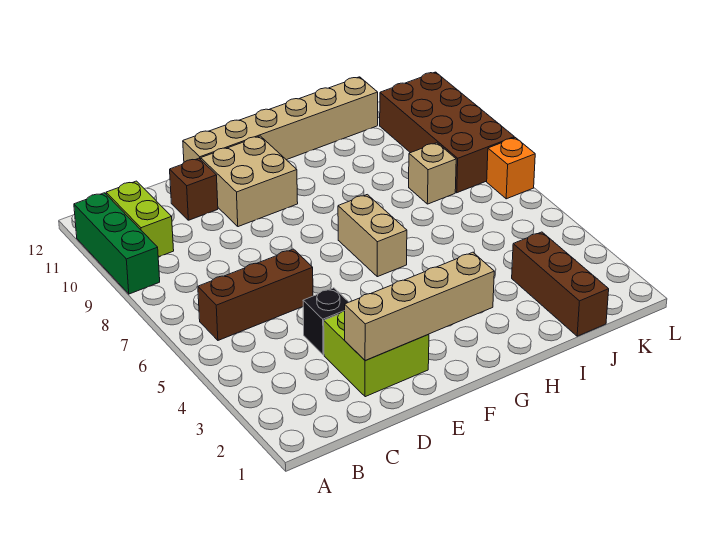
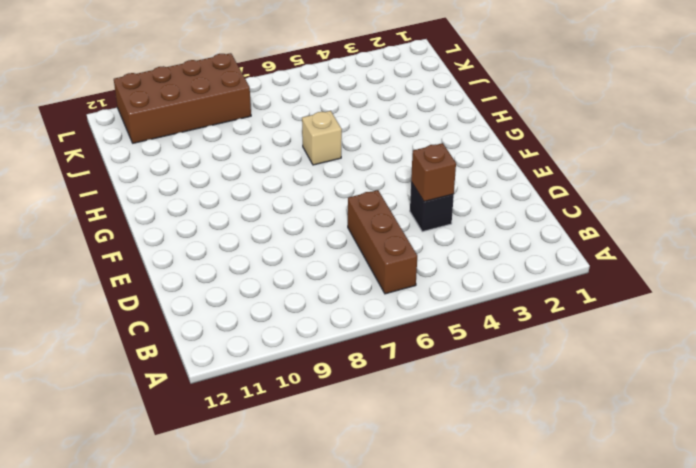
brown brick D4 level 2 -> brown brick D11 level 1
tan brick H6 level 1 -> tan brick J8 level 1
none -> green brick A9:A11 level 1
none -> lime brick B10:B11 level 1
none -> lime brick D2:E3 level 1

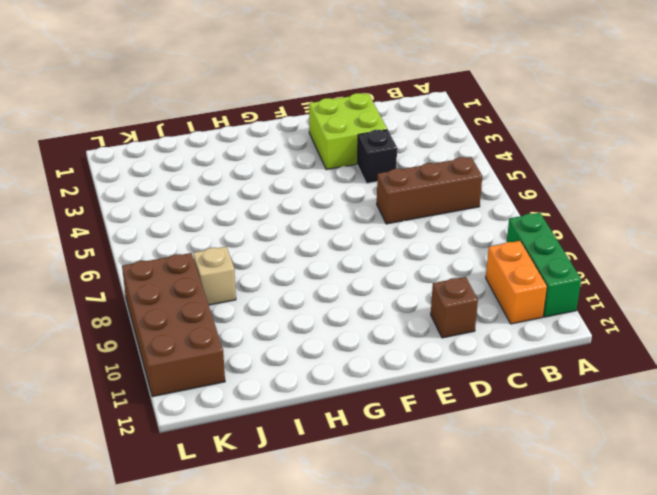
orange brick B10:B11 level 1 -> lime brick B10:B11 level 1
none -> tan brick E10:F11 level 1
none -> tan brick E12:J12 level 1
none -> tan brick G6:G7 level 1

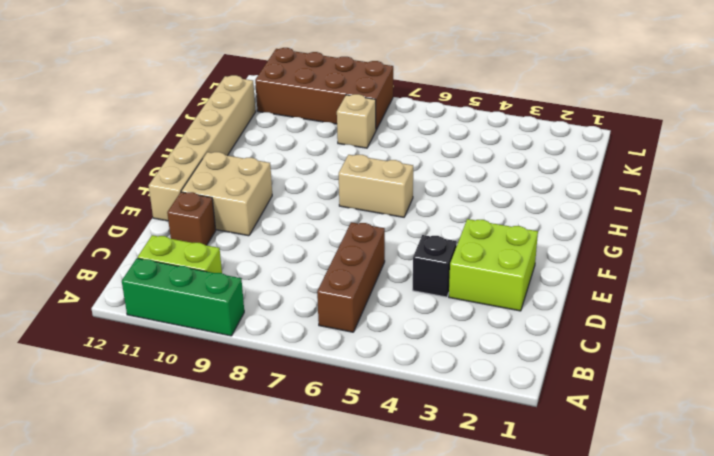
none -> brown brick J1:J3 level 1
none -> orange brick L7 level 1
none -> tan brick D2:G2 level 2

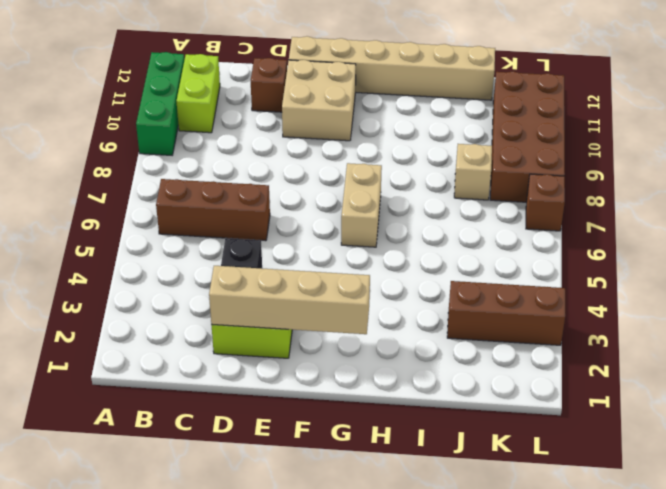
brown brick J3:L3 level 1 -> brown brick J1:J3 level 1
brown brick L7 level 1 -> orange brick L7 level 1

